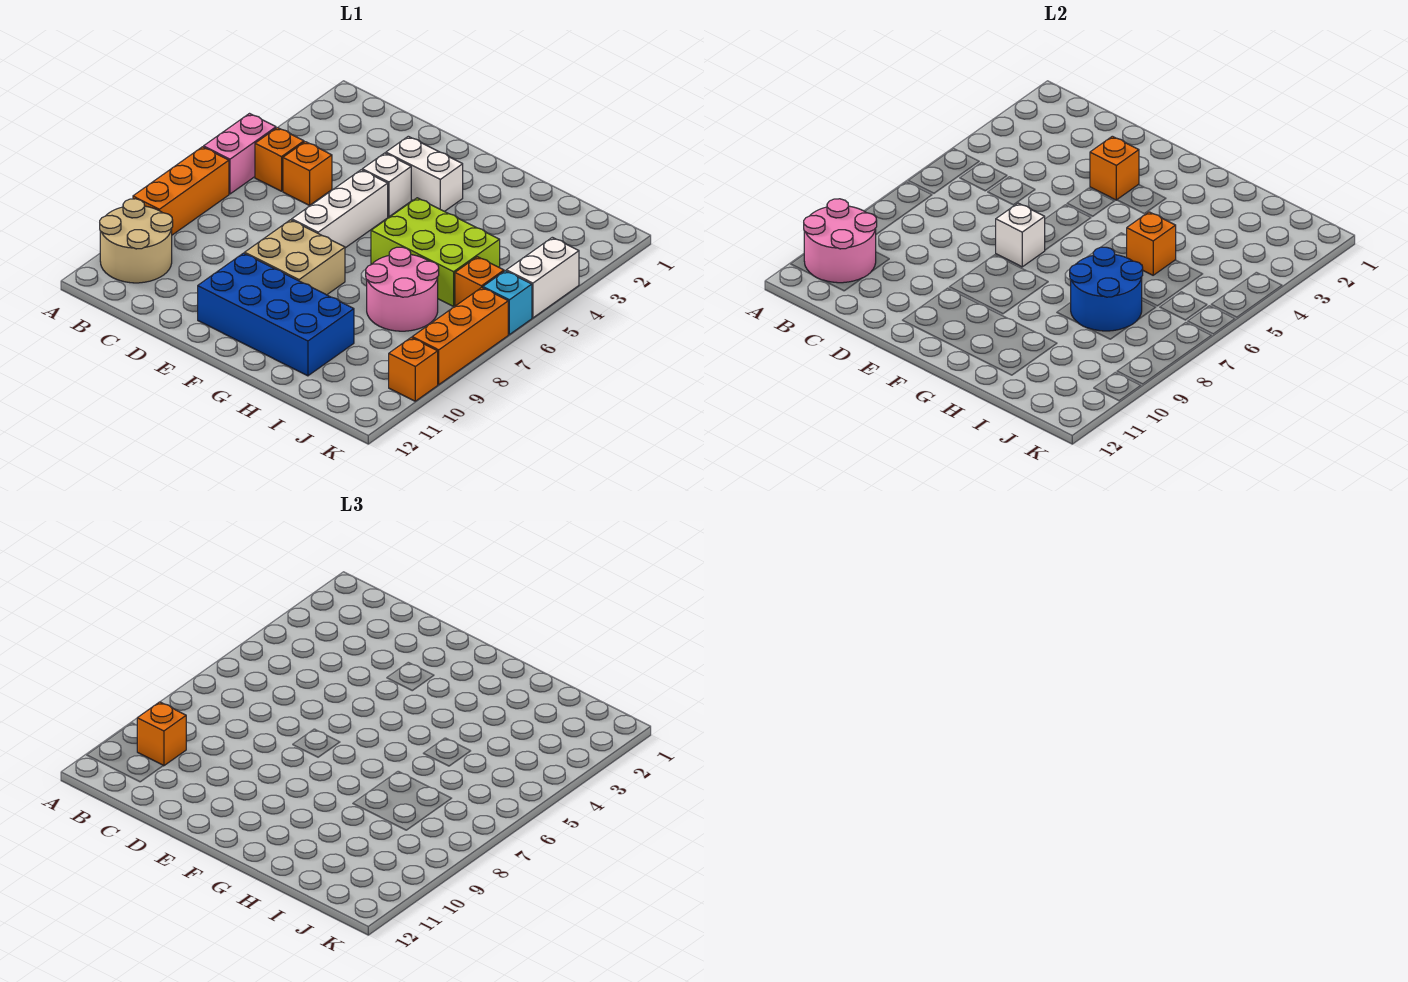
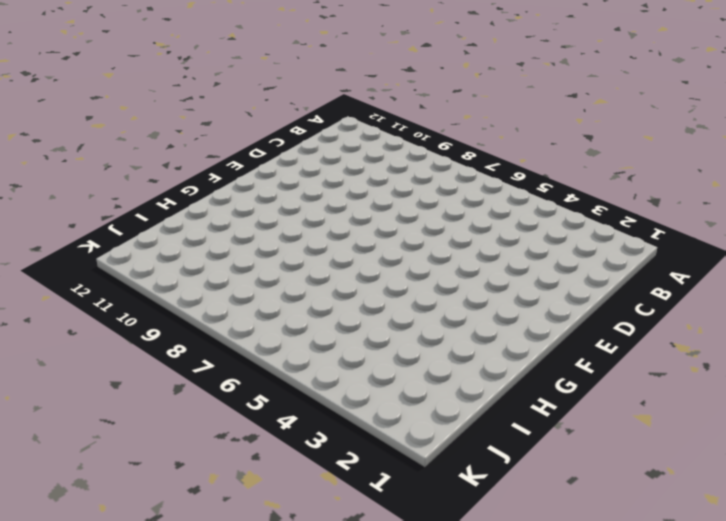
none -> pink brick A5:A6 level 1
none -> orange brick A7:A9 level 1
none -> tan round brick A10:B11 level 1

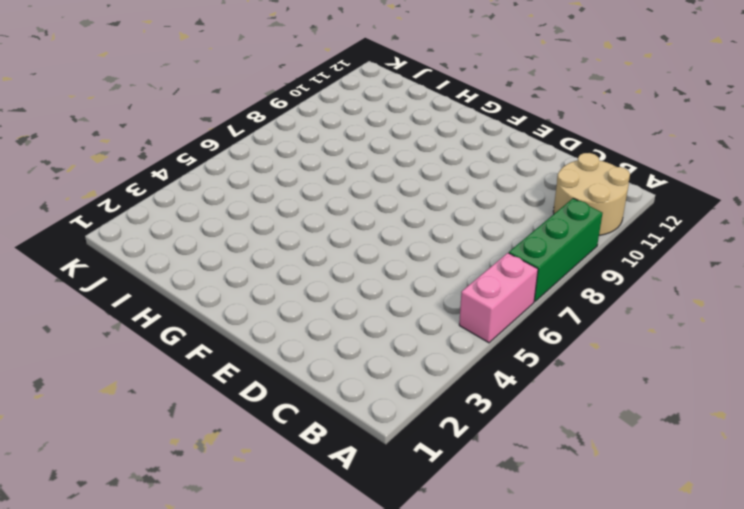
green brick A7:A9 level 1 -> orange brick A7:A9 level 1
none -> orange brick B5 level 1
none -> orange brick C5 level 1
none -> white brick E3:F3 level 1

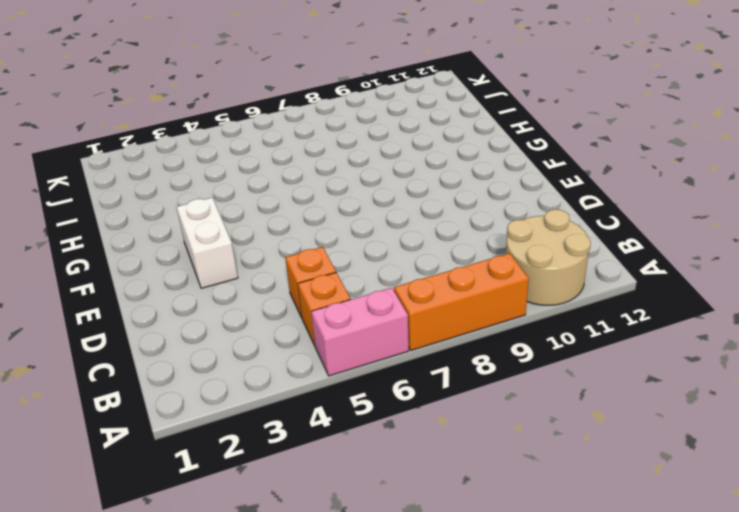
none -> white brick E4 level 1
none -> white brick E5:E7 level 1
none -> tan brick E8:F9 level 1

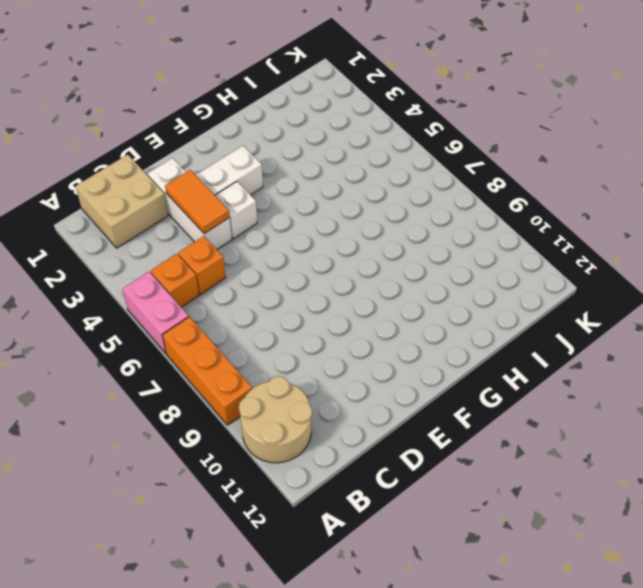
tan brick B1:C2 level 1 -> tan brick E8:F9 level 1
white brick D2:D4 level 1 -> white brick E5:E7 level 1
orange tile D3:D4 level 2 -> none
none -> blue brick E10:H11 level 1
none -> lime brick G5:I6 level 1
none -> pink round brick H7:I8 level 1

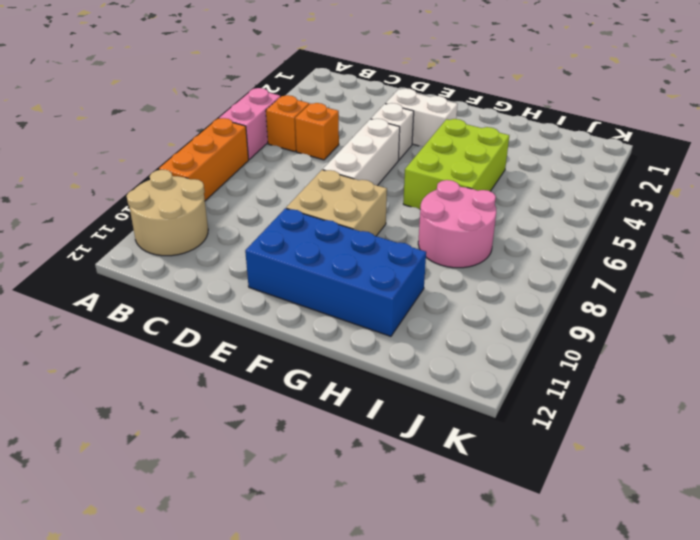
lime brick G4:H6 level 1 -> lime brick G5:I6 level 1
none -> orange brick J6 level 1
none -> white brick K4:K5 level 1
none -> cyan brick K6 level 1

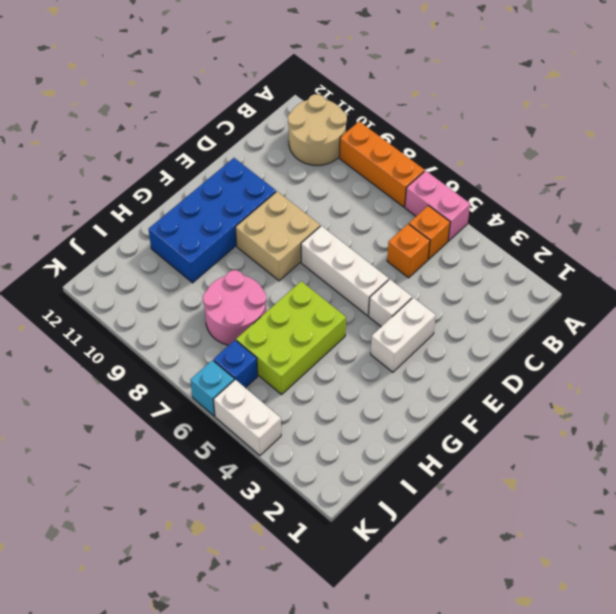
blue brick J6 level 1 -> orange brick J6 level 1
none -> orange brick K7:K9 level 1
none -> orange brick K10 level 1
none -> pink round brick A10:B11 level 2

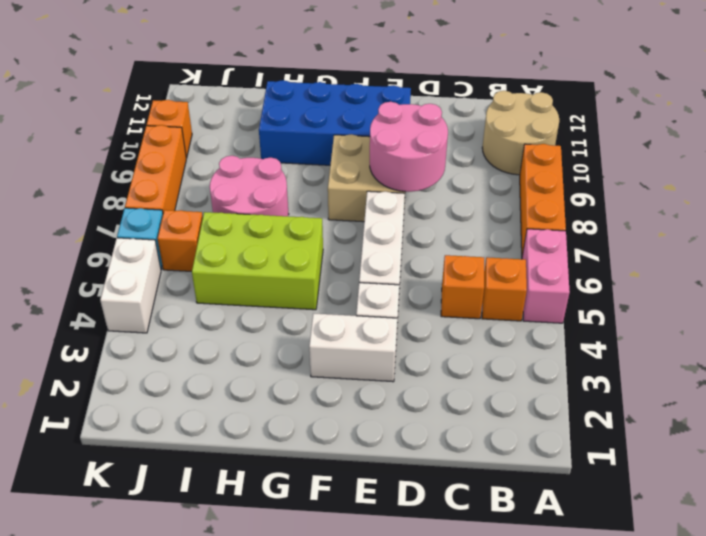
pink round brick D8:E9 level 2 -> pink round brick A10:B11 level 2
none -> orange brick E3 level 2
none -> white brick E7 level 2
none -> orange brick H5 level 2

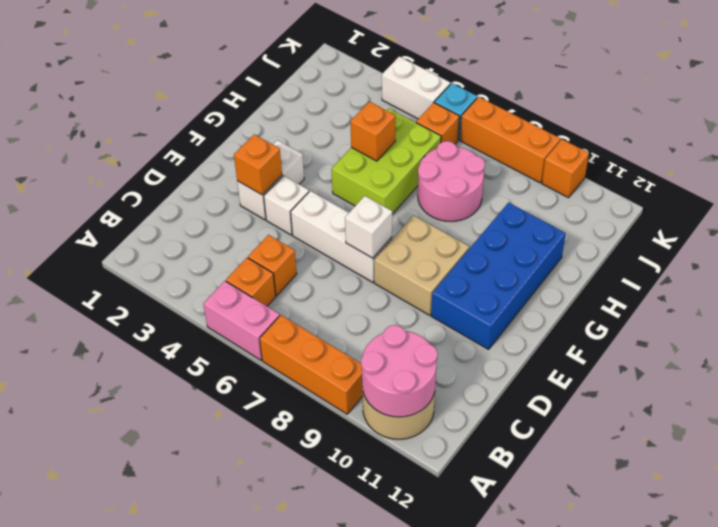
none -> blue round brick H7:I8 level 2
none -> orange brick B10 level 3

